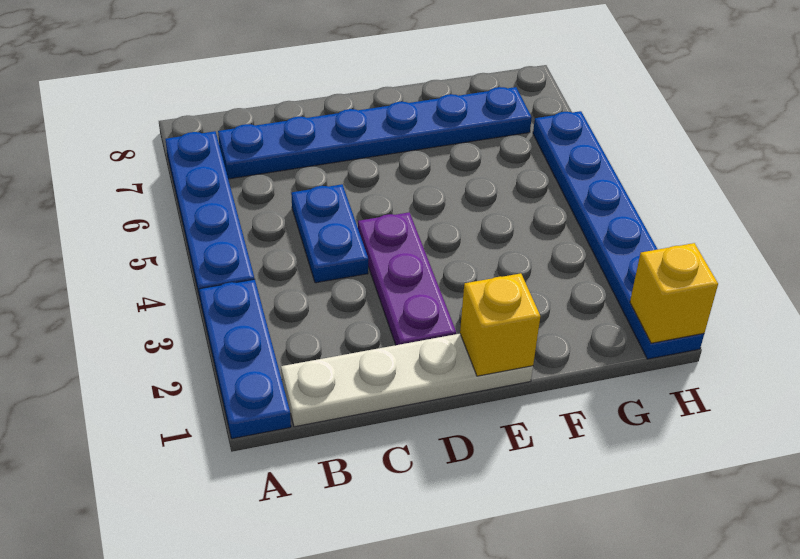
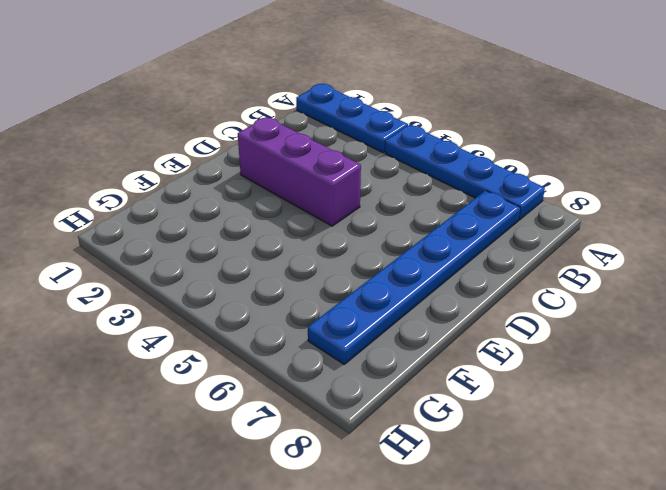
purple brick D2:D4 level 1 -> purple plate D2:D4 level 1
none -> white plate B1:E1 level 1
none -> blue plate C4:C5 level 1

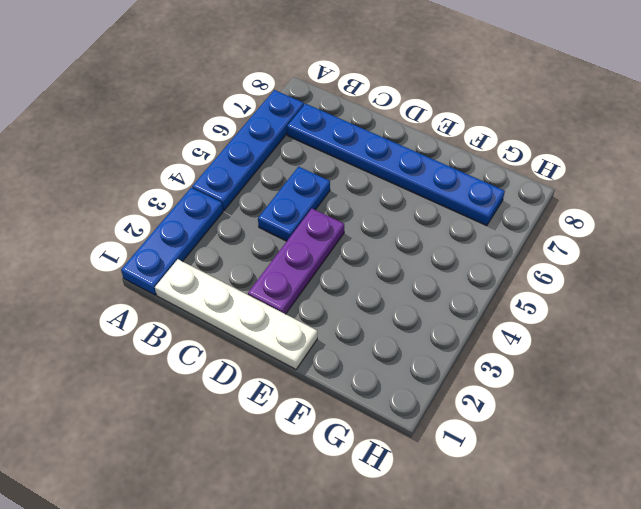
none -> blue plate H1:H6 level 1
none -> yellow brick E1 level 2

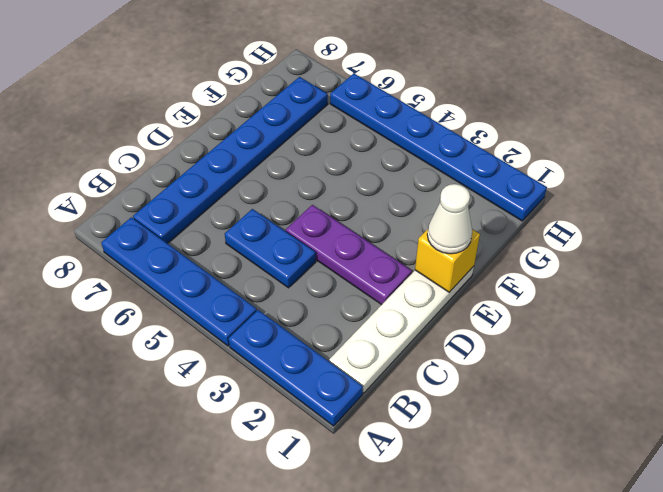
white cone E1 level 3 -> none
none -> yellow brick H1 level 2

